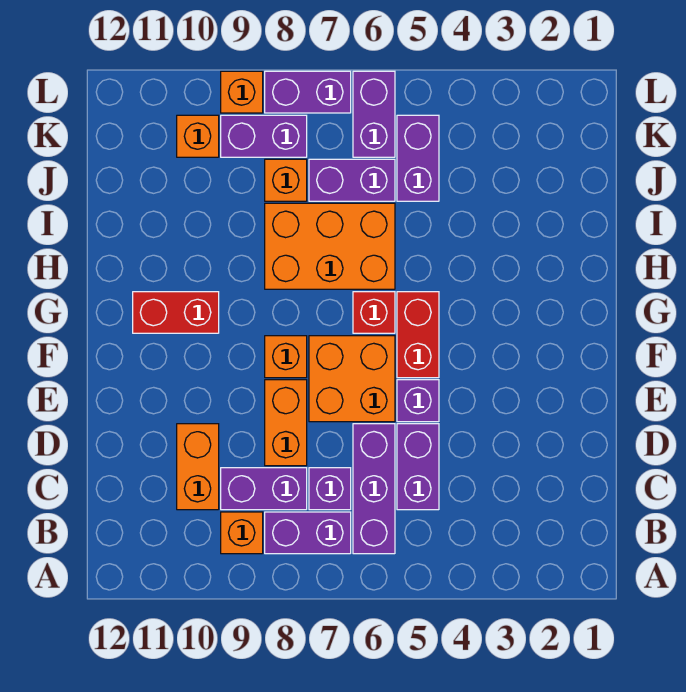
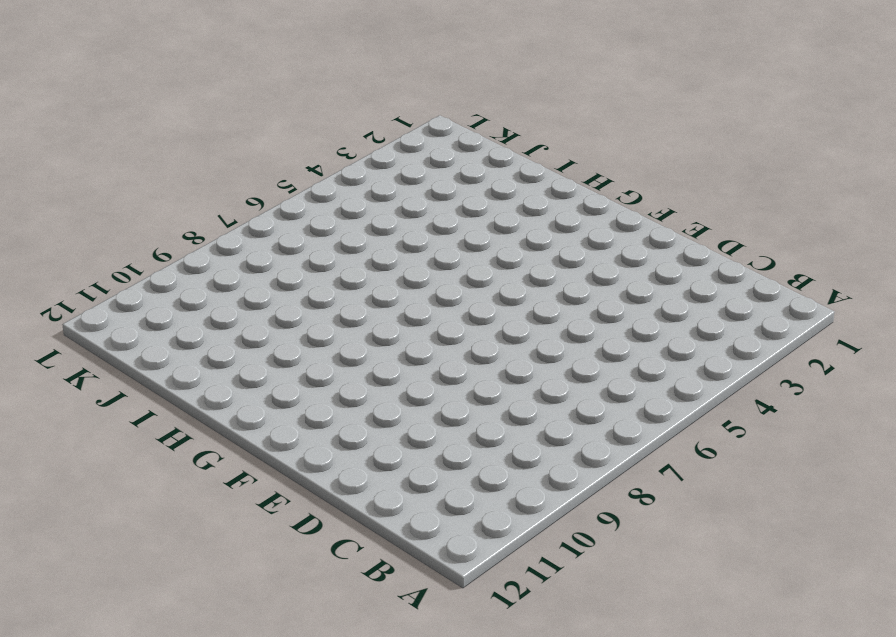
none -> purple brick B6:D6 level 1
none -> purple brick B7:B8 level 1
none -> orange brick B9 level 1

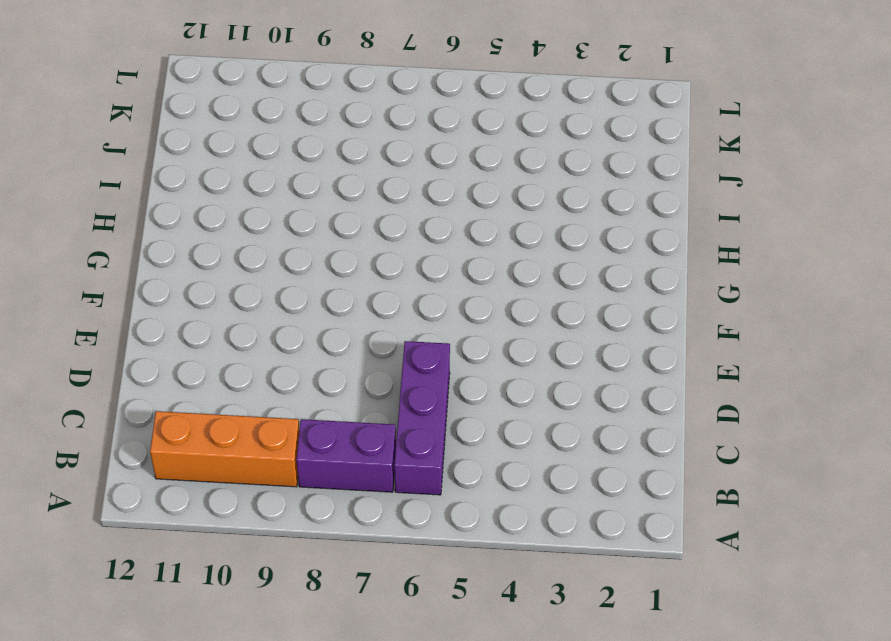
orange brick B9:B11 level 1 -> orange brick B9 level 1
none -> purple brick C5:D5 level 1
none -> purple brick C7 level 1
none -> purple brick C8:C9 level 1

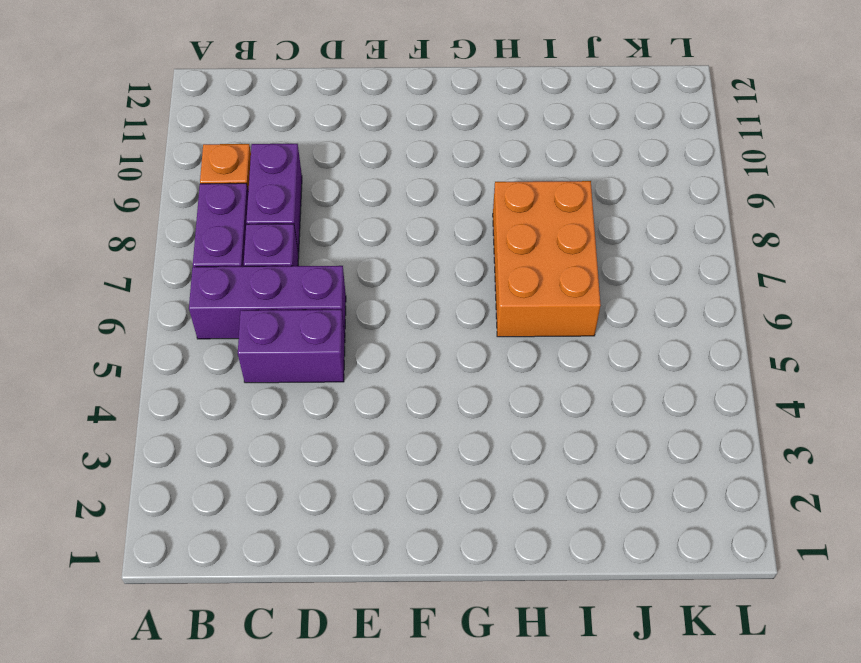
none -> orange brick C10:D10 level 1
none -> orange brick D8:E8 level 1
none -> purple brick E5 level 1

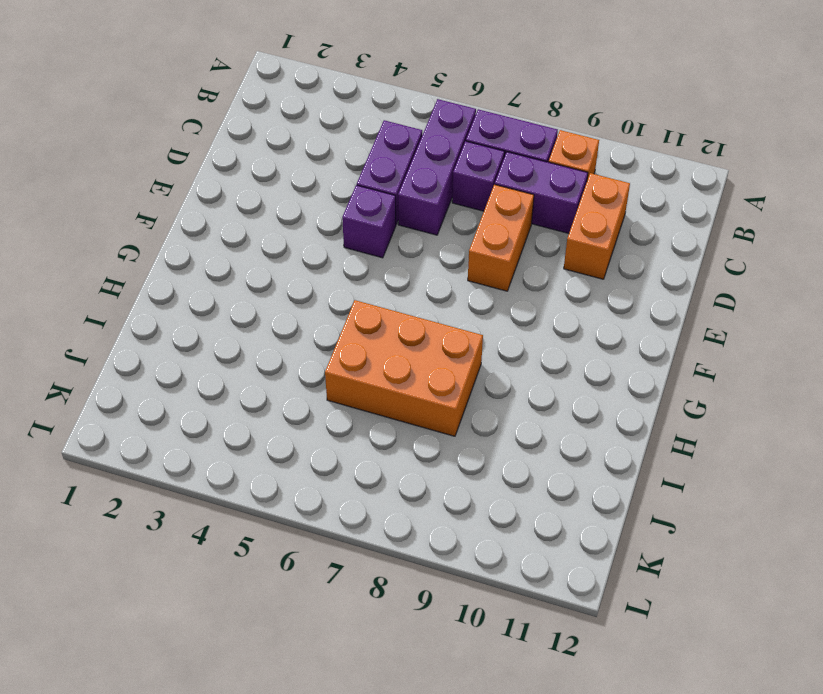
none -> orange brick E6:F7 level 1
none -> red brick F5:G5 level 1
none -> orange brick F8 level 1

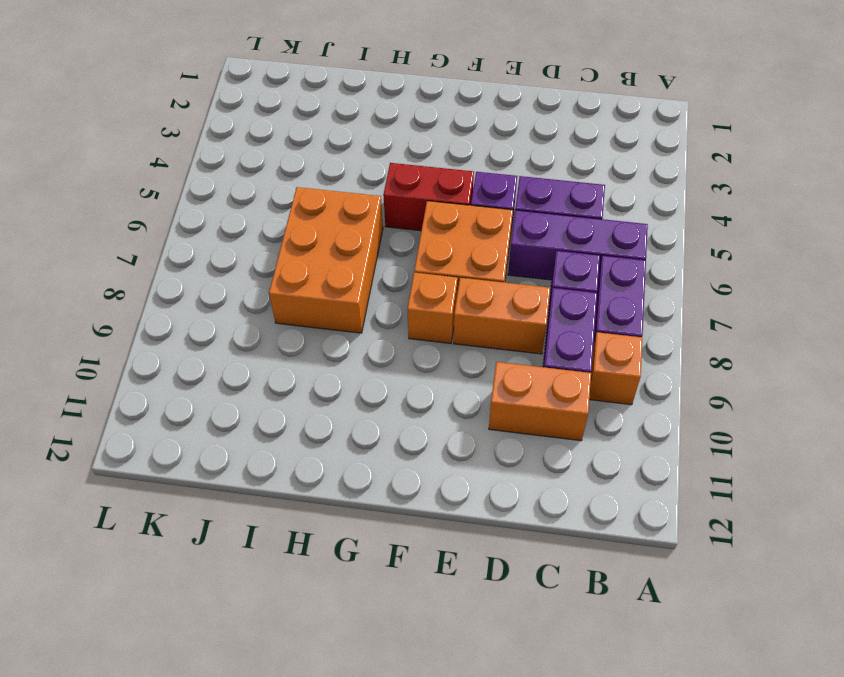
none -> red brick G6 level 1
none -> red brick G10:G11 level 1
none -> purple brick J5:K5 level 1

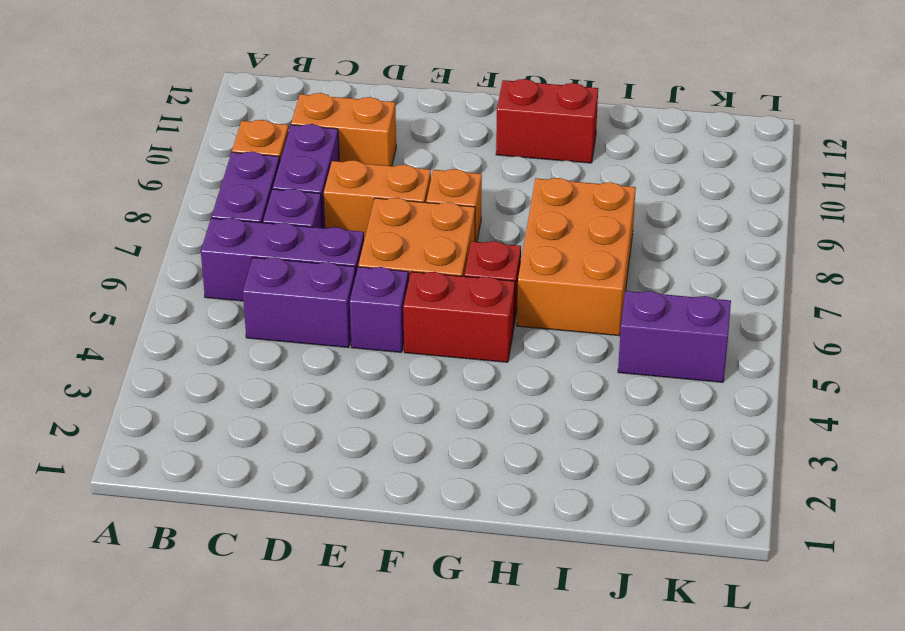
red brick G11:H11 level 1 -> red brick G10:G11 level 1
none -> purple brick J6:J7 level 1
none -> orange brick J8 level 1
none -> purple brick K6:L6 level 1

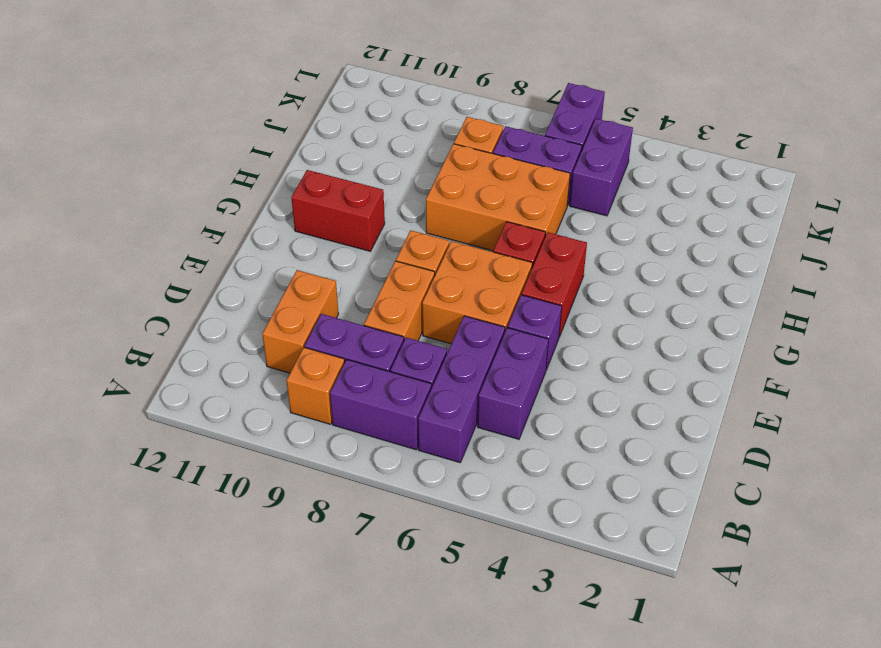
none -> purple brick K8:K9 level 1
none -> orange brick K10 level 1
none -> purple brick L7:L8 level 1

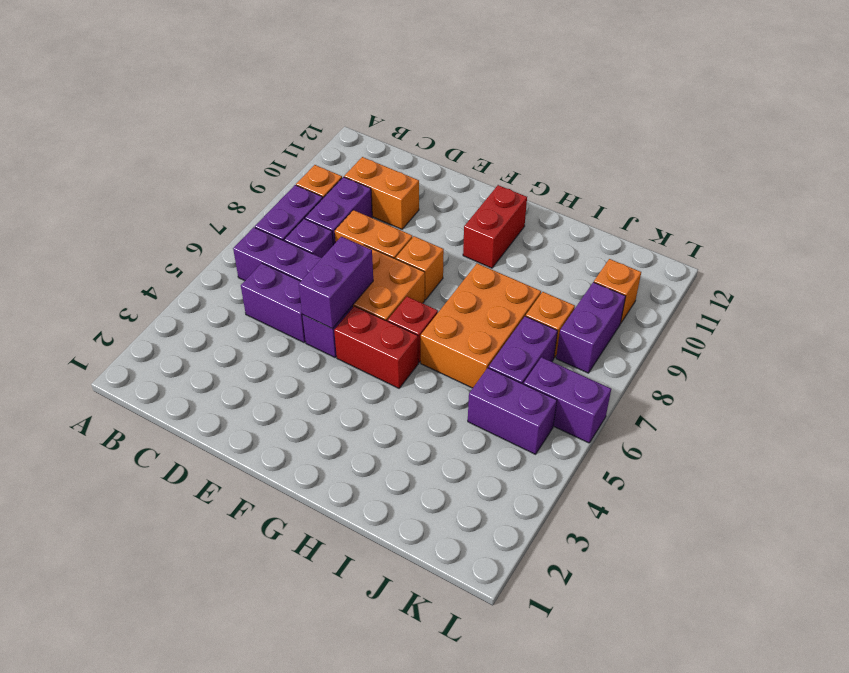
purple brick E5:E6 level 2 -> purple brick L7:L8 level 1
none -> orange brick L9 level 1

